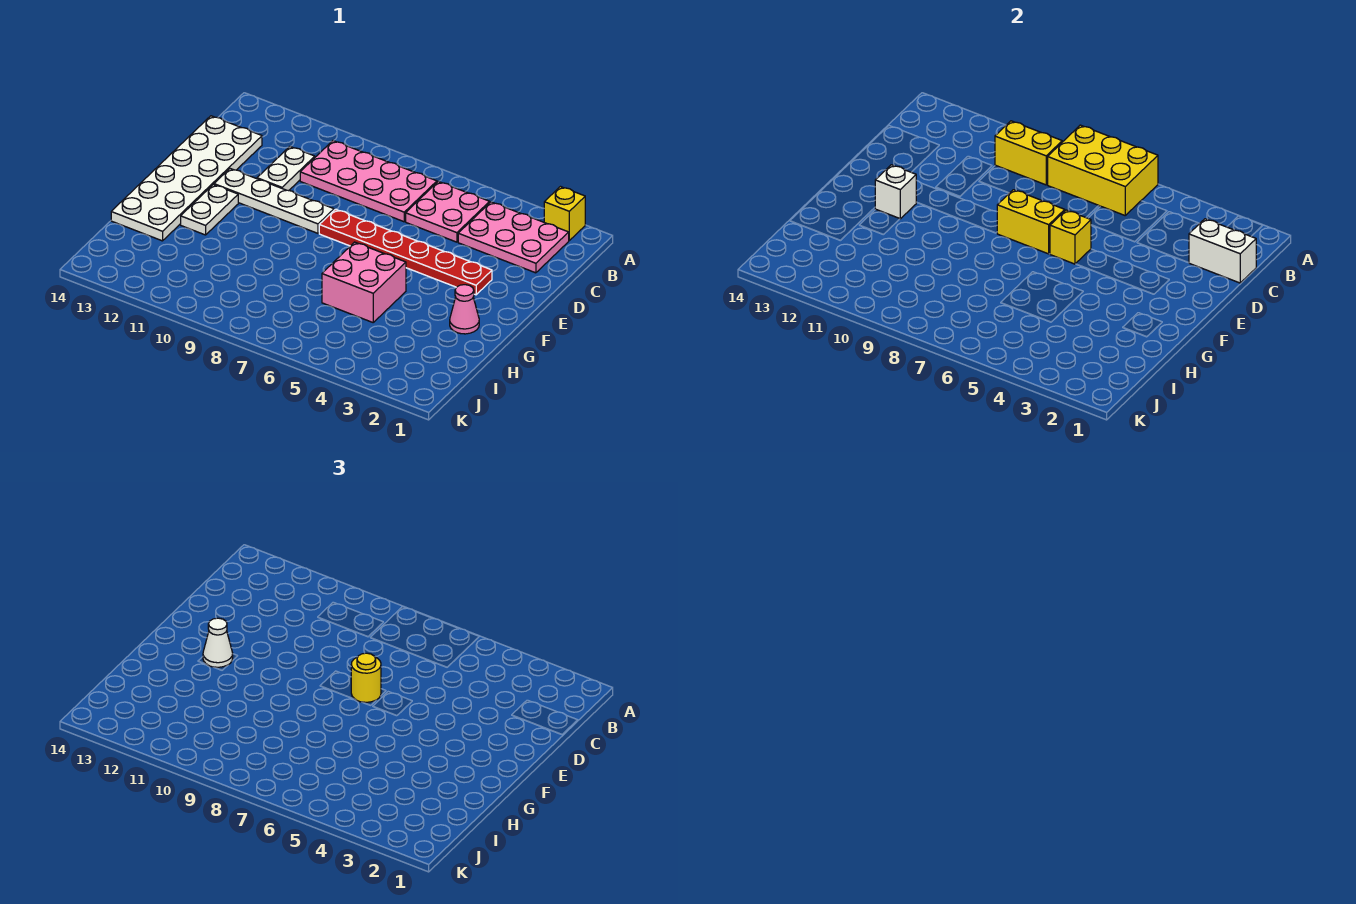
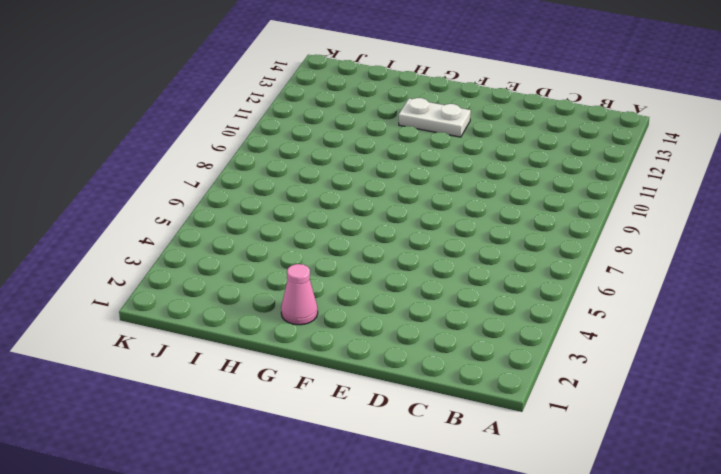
none -> yellow brick A2 level 1
none -> pink plate B2:C4 level 1
none -> pink plate B5:C6 level 1

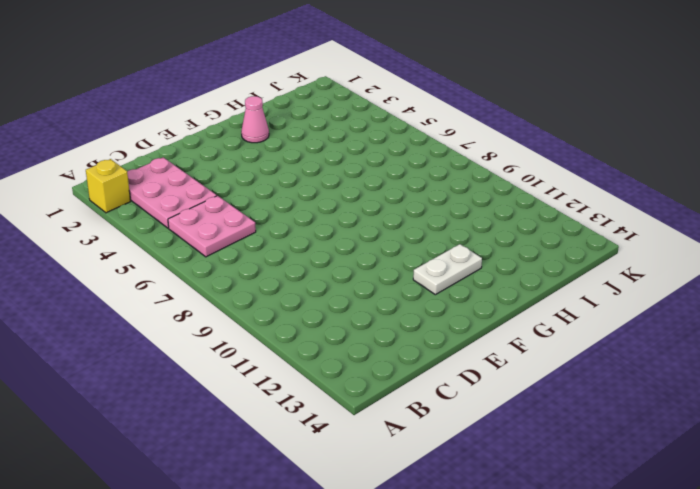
none -> pink plate B7:C10 level 1
none -> white plate C11:D11 level 1
none -> white plate C13:H14 level 1

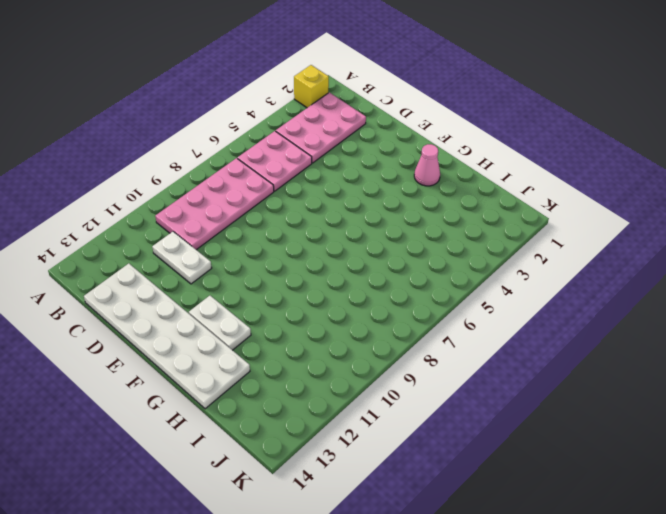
none -> red plate E3:E8 level 1
none -> white plate E9:E12 level 1
none -> pink brick G5:H6 level 1

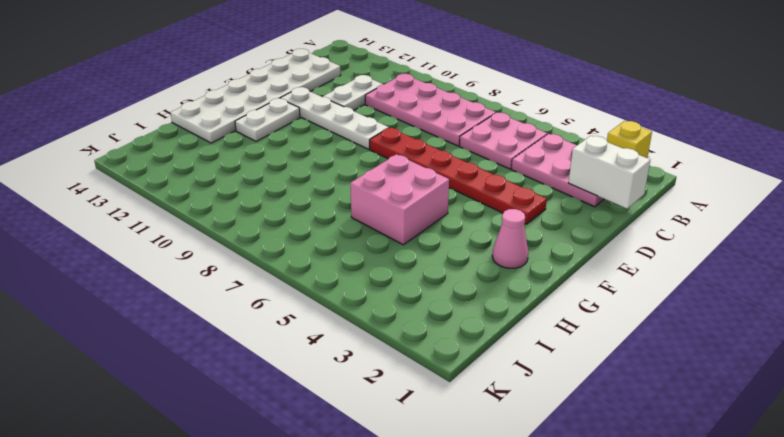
none -> yellow brick A6:B8 level 2
none -> yellow brick B9:B10 level 2
none -> yellow brick E6 level 2

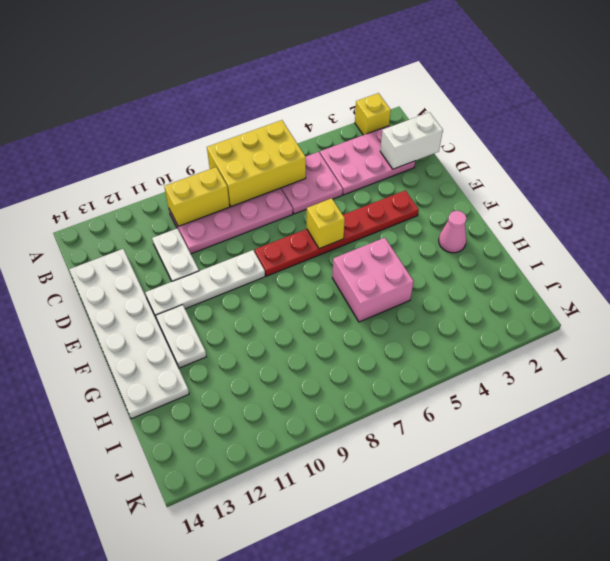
none -> yellow brick E7:E8 level 2
none -> white brick F12 level 2
none -> yellow round brick E7 level 3

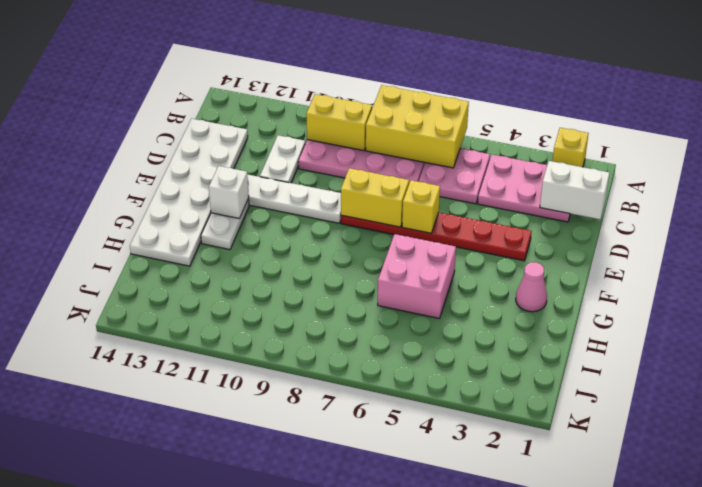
none -> yellow round brick E7 level 3
none -> white cone F12 level 3

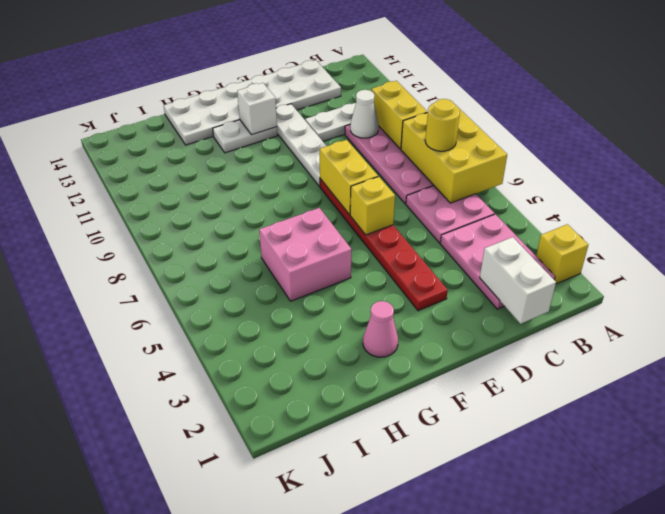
yellow round brick B7 level 3 -> yellow round brick E7 level 3
white cone C10 level 2 -> white cone F12 level 3

